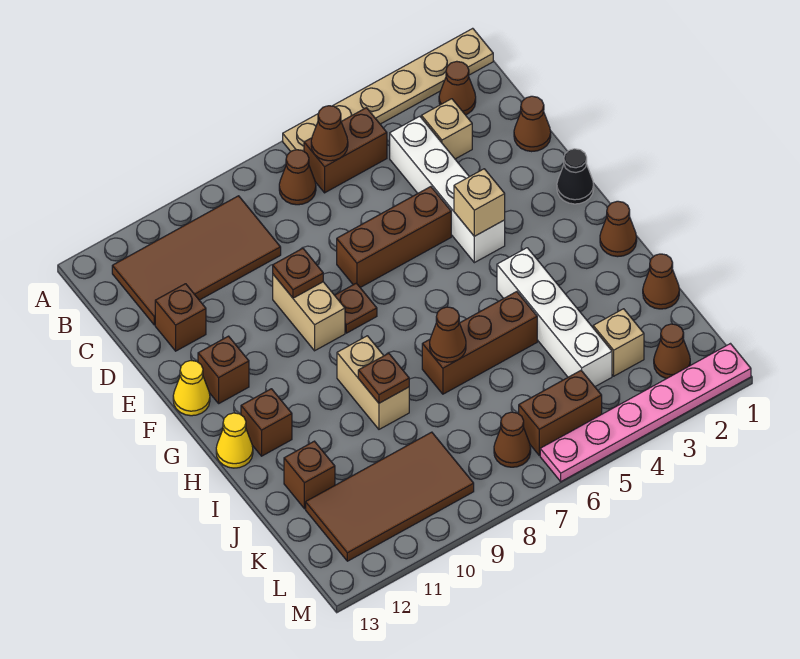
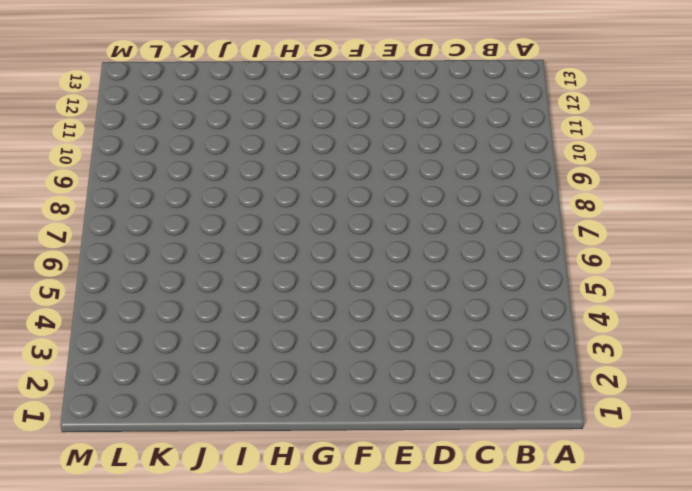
none -> tan plate A1:A6 level 1
none -> brown cone B2 level 1
none -> brown brick B5:B6 level 1
none -> brown cone B7 level 1

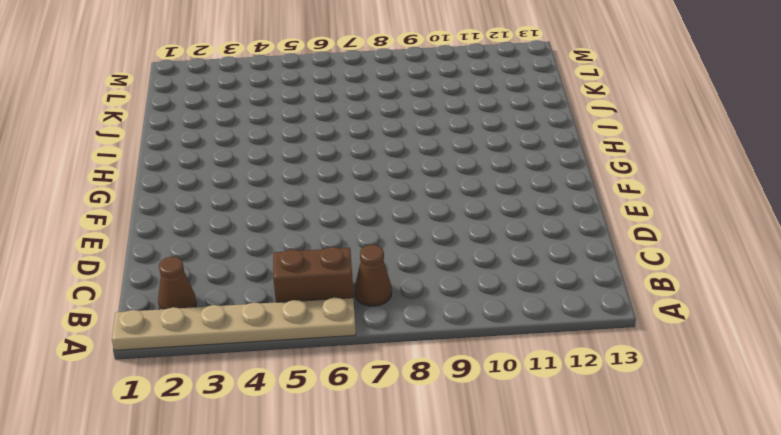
none -> brown tile B9:C12 level 1
none -> tan brick C3 level 1
none -> white brick C4:F4 level 1
none -> brown cone D1 level 1

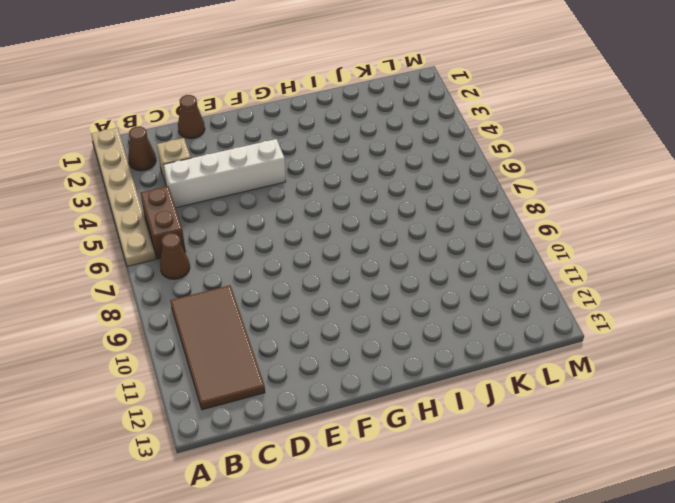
none -> brown brick D12 level 1
none -> brown brick E5:E7 level 1
none -> tan brick E9:F9 level 1
none -> black cone F1 level 1

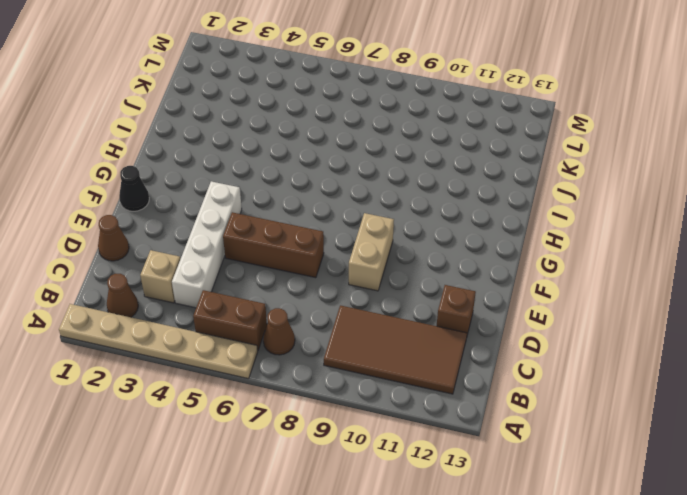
none -> brown plate F8 level 1
none -> brown brick F12 level 1
none -> yellow cone F13 level 1
none -> brown cone H1 level 1

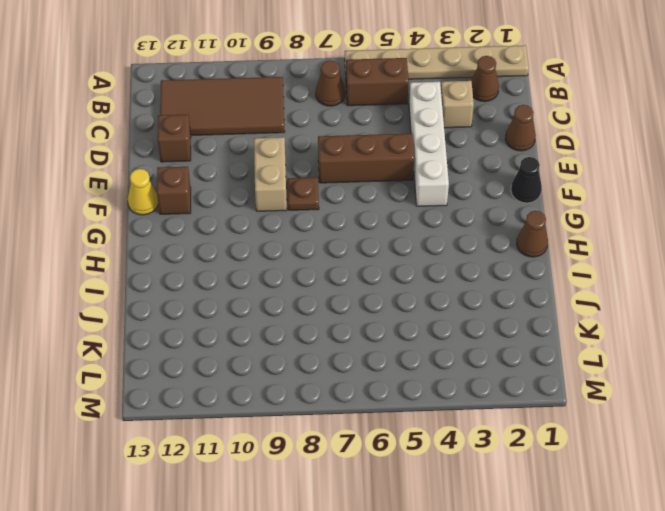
none -> white brick H4:K4 level 1
none -> tan brick H9:I9 level 1
none -> brown brick H12 level 1
none -> yellow cone H13 level 1

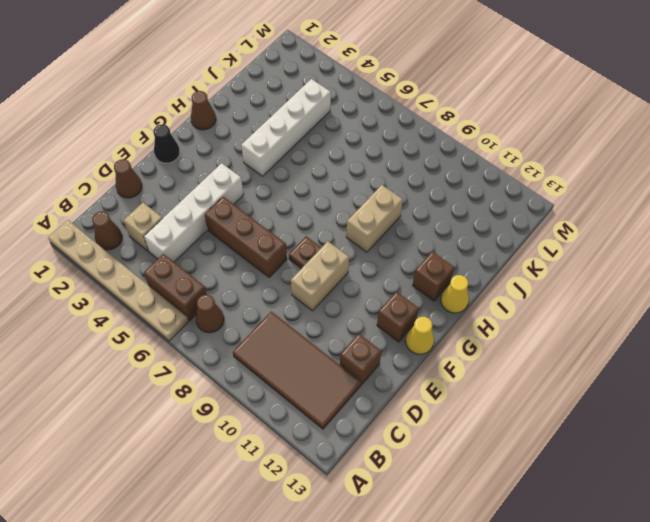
none -> brown brick I5:I7 level 1
none -> brown cone J1 level 1
none -> brown brick J12 level 1
none -> tan brick K3 level 1

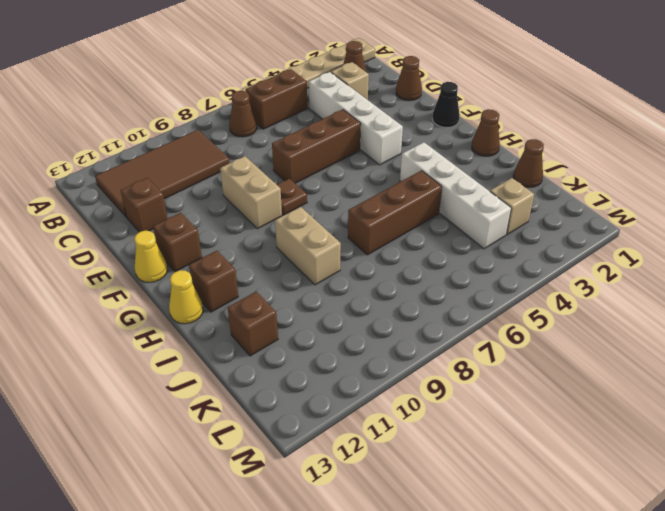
none -> brown tile K9:L12 level 1
none -> brown cone L2 level 1
none -> brown brick L5:L6 level 1
none -> brown cone L7 level 1

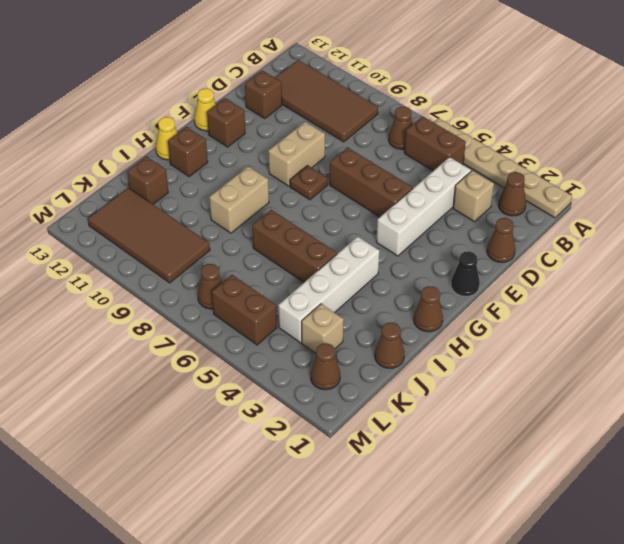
none -> pink plate M1:M6 level 1
none -> brown cone B6 level 2
none -> brown plate E9 level 2
none -> tan brick F4 level 2

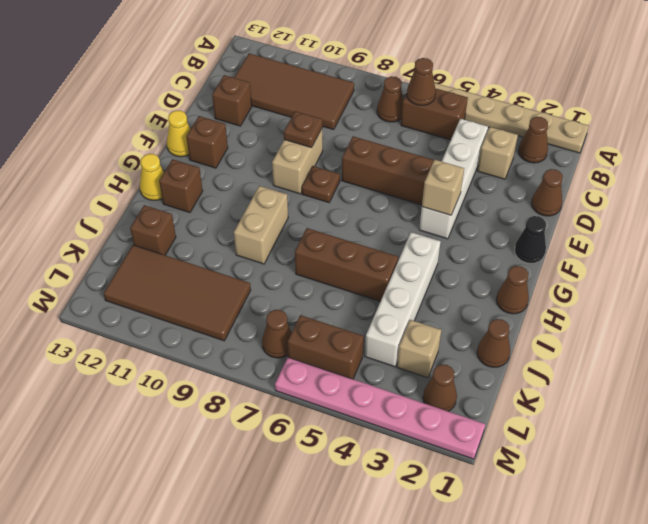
none -> brown cone I7 level 2
none -> brown plate I9 level 2

